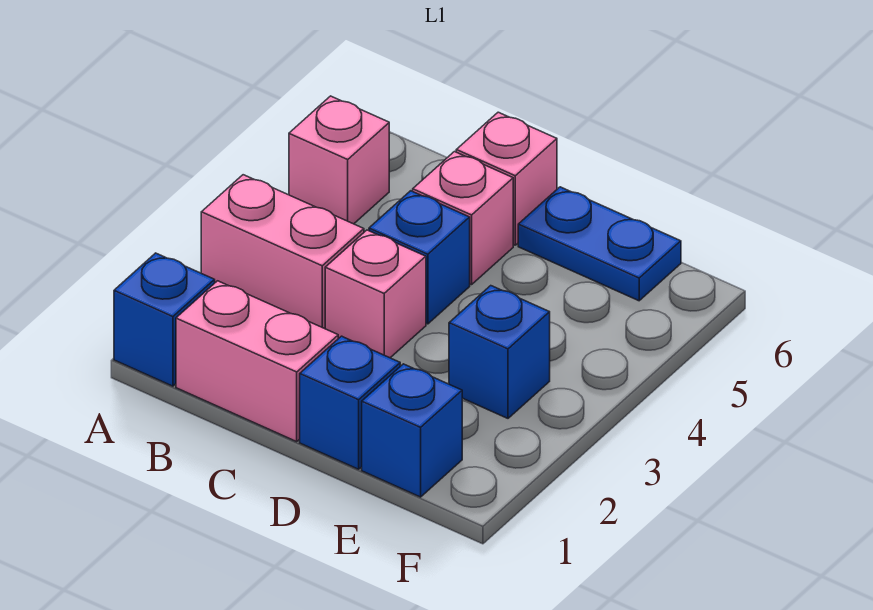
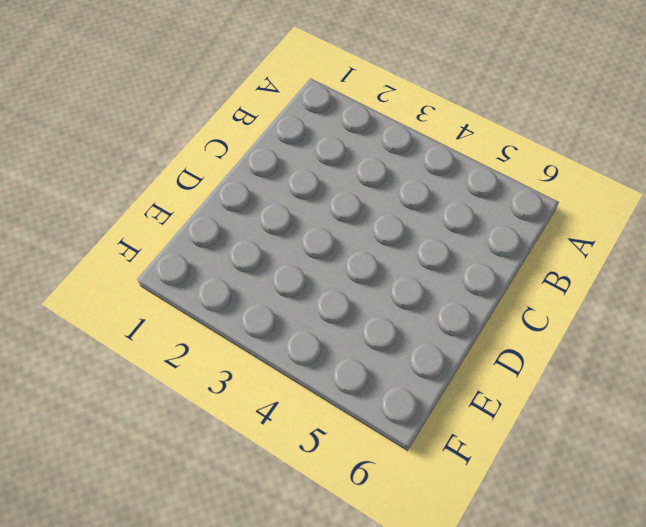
none -> blue brick A1 level 1
none -> pink brick A3:B3 level 1
none -> pink brick A5 level 1

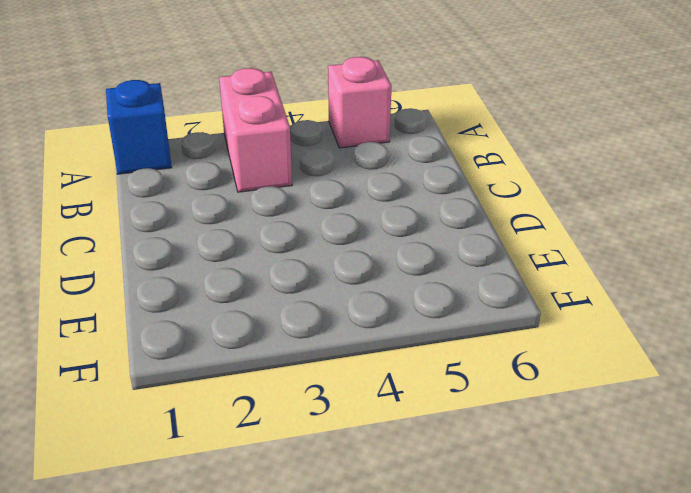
none -> pink brick B1:C1 level 1
none -> pink brick C3 level 1
none -> blue brick C4 level 1

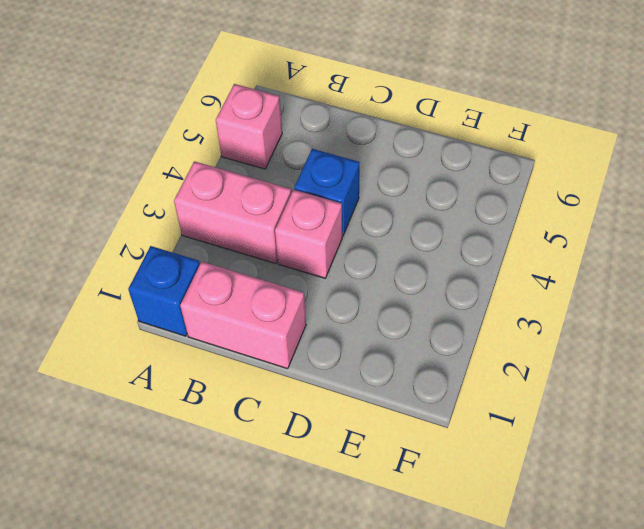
none -> pink brick C5 level 1
none -> pink brick C6 level 1
none -> blue brick D1 level 1

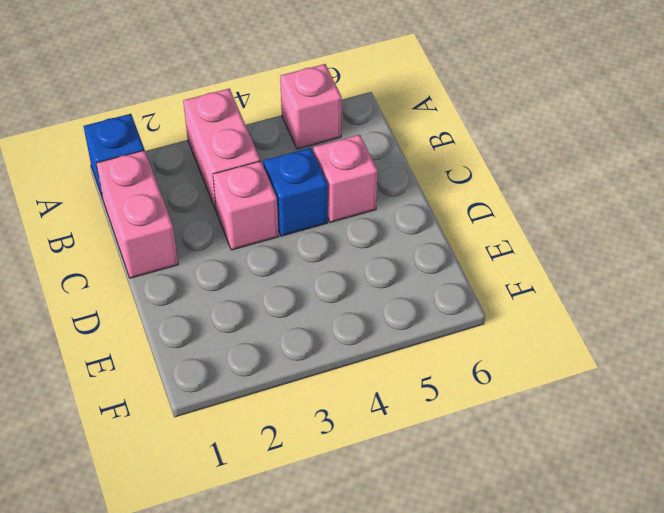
none -> pink brick C6 level 1
none -> blue brick D1 level 1
none -> blue plate D6:E6 level 1

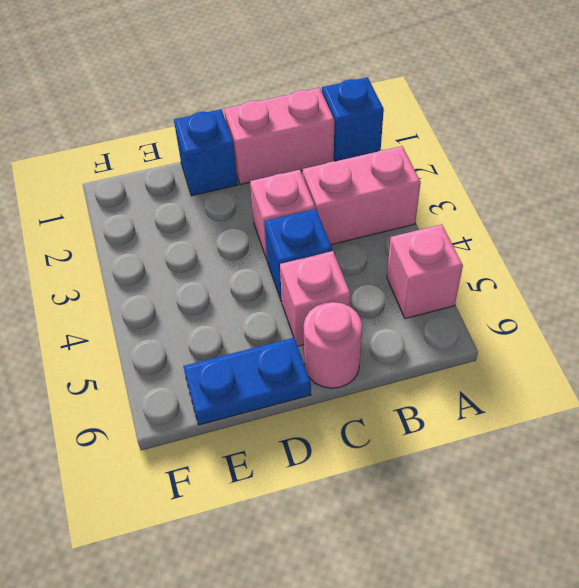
pink round brick C6 level 1 -> pink brick C6 level 1
none -> blue brick E1 level 1
none -> blue brick E3 level 1

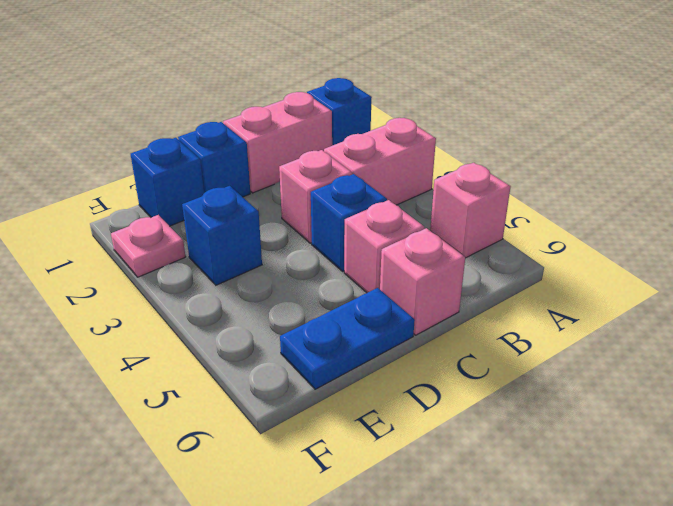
pink plate F2 level 1 -> none

